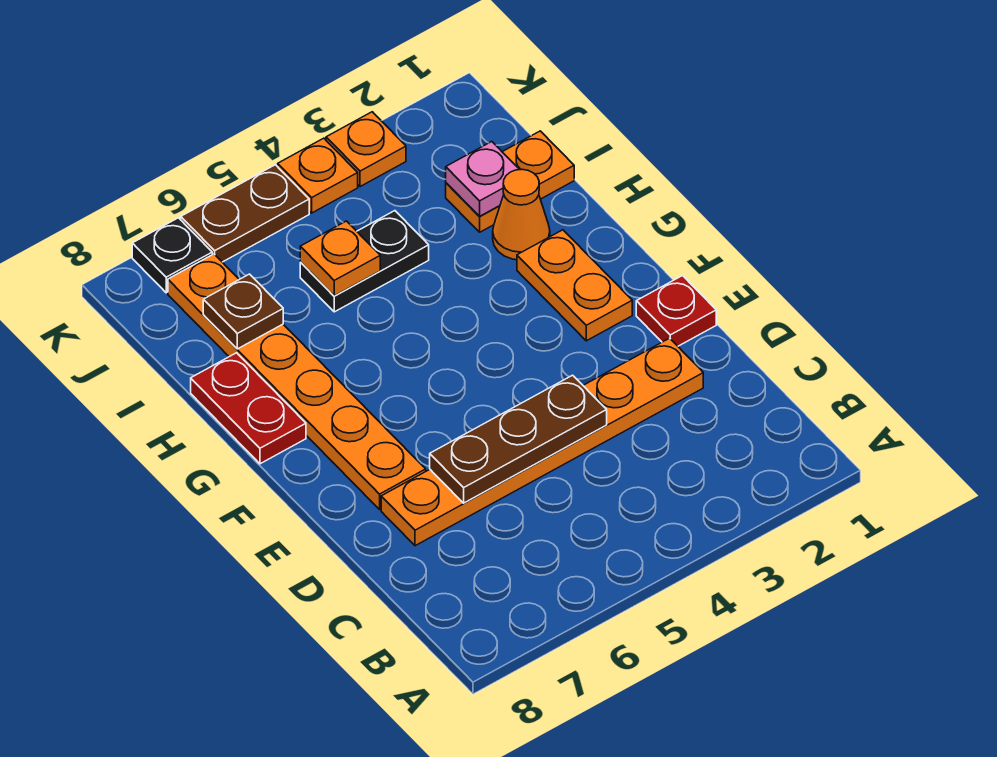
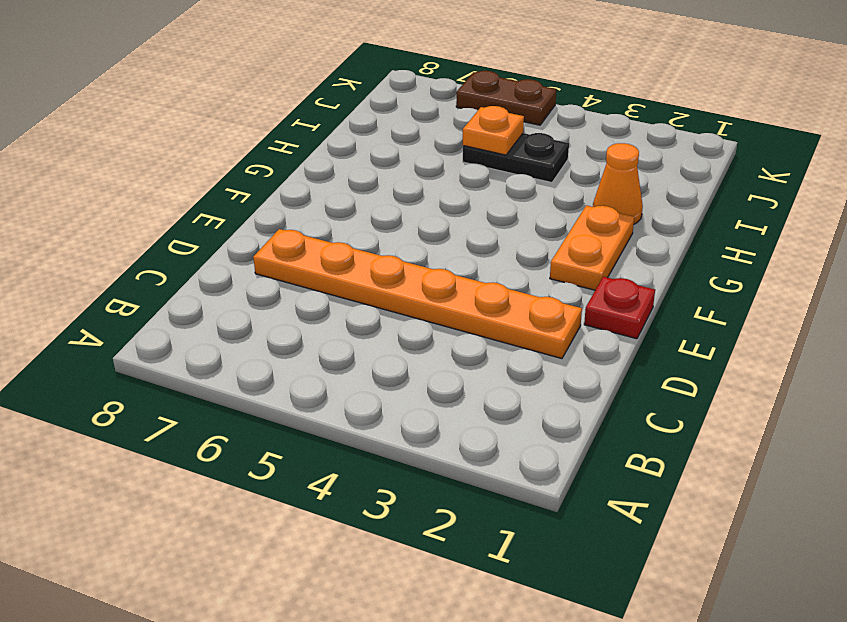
none -> orange plate E7:J7 level 1
none -> red plate G8:H8 level 1
none -> orange plate I1:I2 level 1

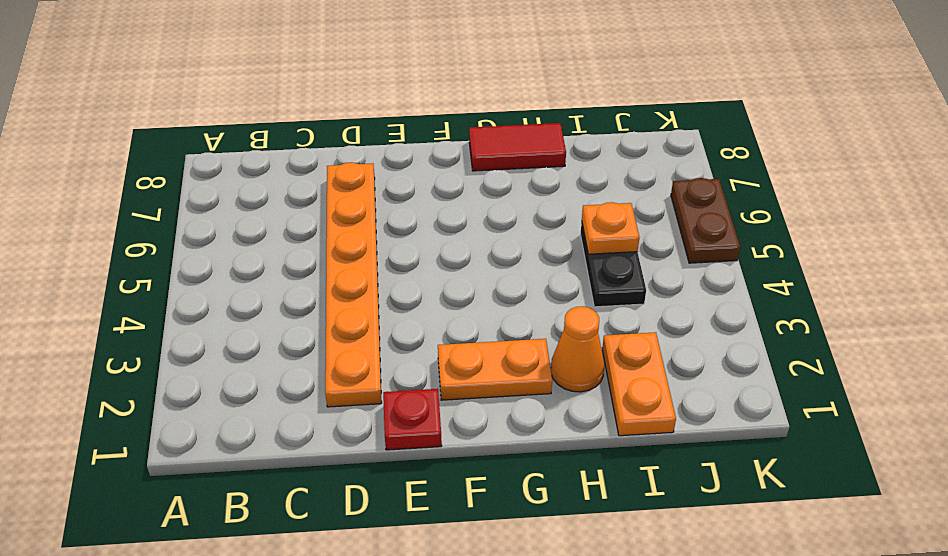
red tile G8:H8 level 1 -> red plate G8:H8 level 1
none -> orange plate E7:J7 level 1
none -> orange plate K3 level 1
none -> orange plate K4 level 1

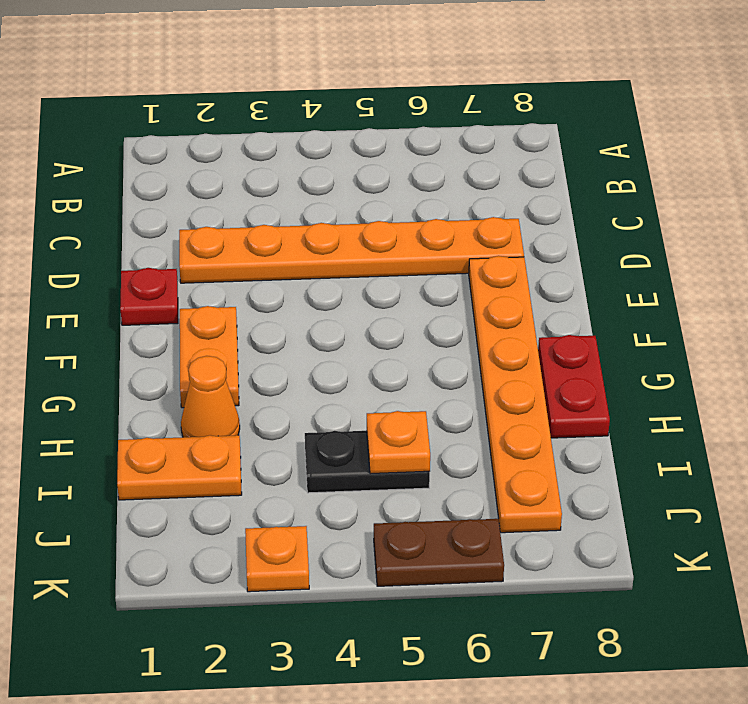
none -> orange plate K4 level 1
none -> black plate K7 level 1
none -> brown plate D4:D6 level 2

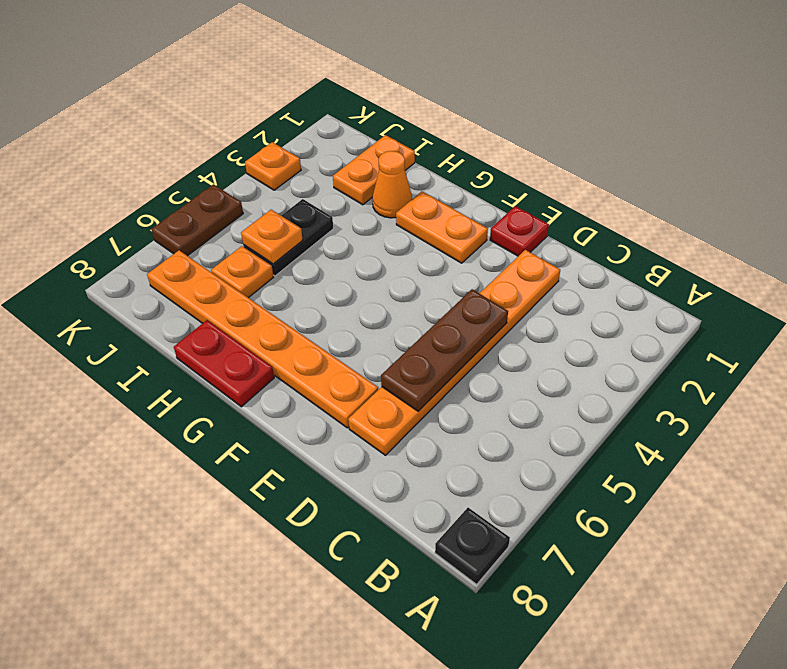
black plate A8 level 1 -> black plate K7 level 1
orange plate I6 level 1 -> orange plate K4 level 1
none -> pink plate I2 level 2
none -> brown plate I7 level 2

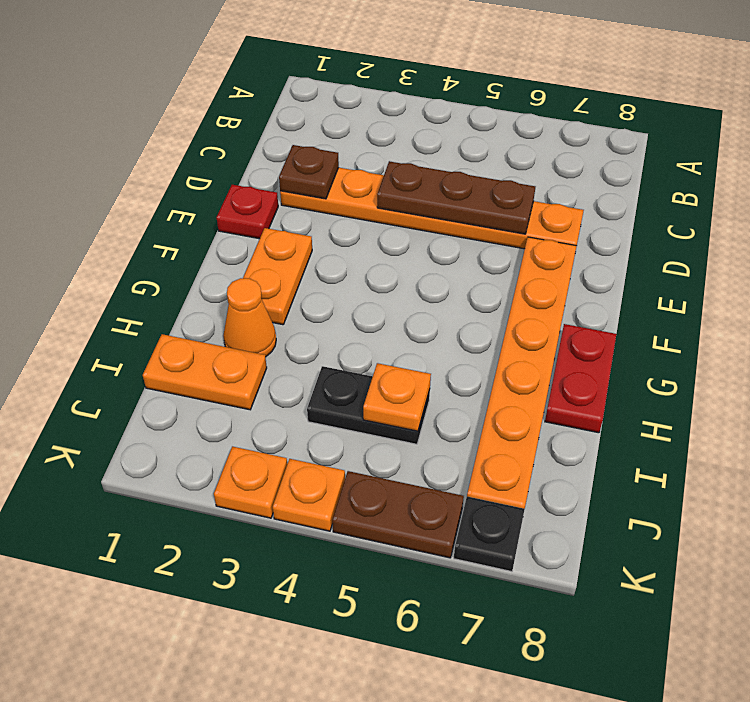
brown plate D2 level 2 -> brown plate I7 level 2
none -> pink plate I2 level 2

